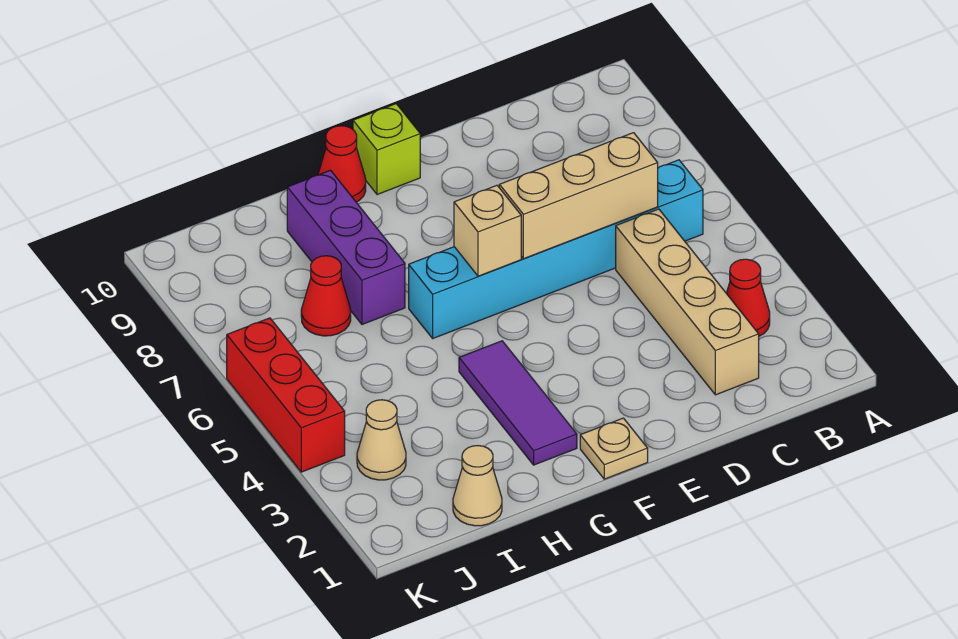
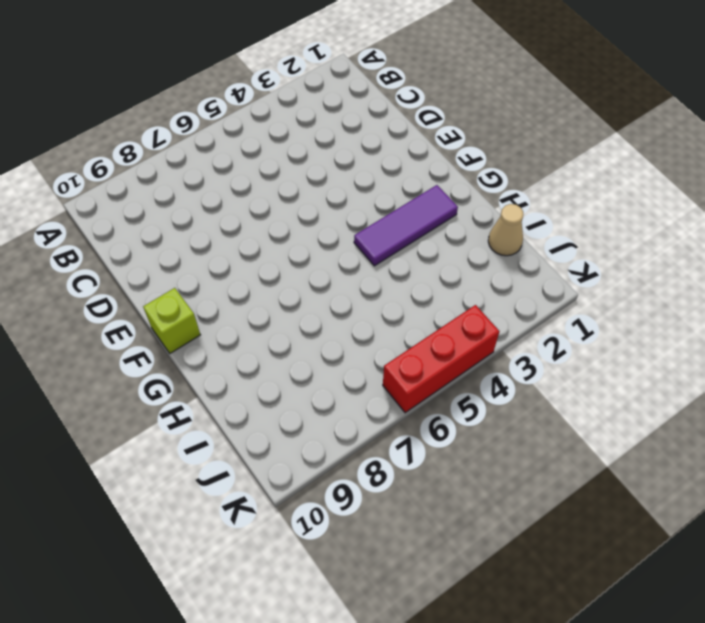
none -> red cone B3 level 1
none -> cyan brick B6:G6 level 1
none -> tan brick C2:C5 level 1

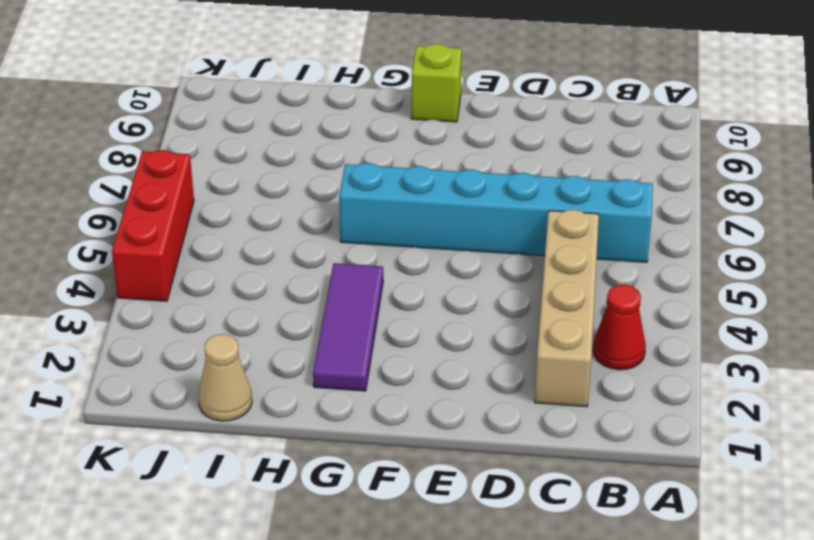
none -> tan plate F1 level 1
none -> red cone G10 level 1
none -> purple brick H7:H9 level 1

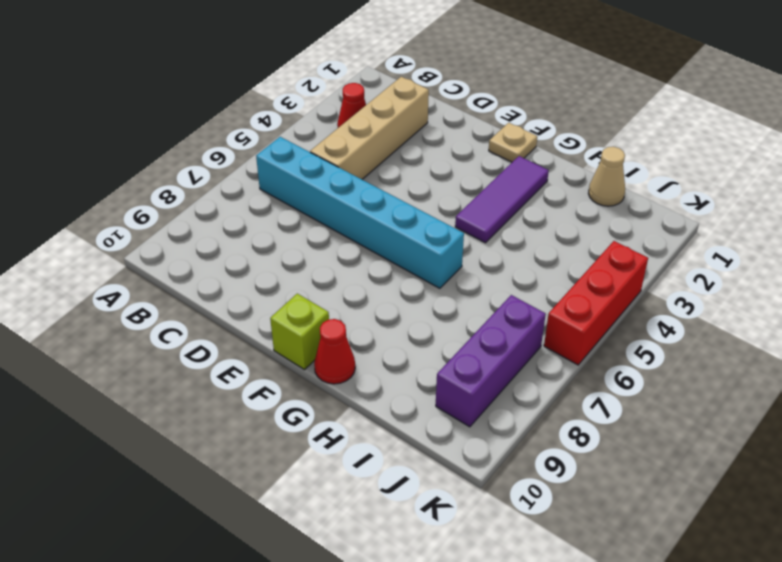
purple brick J7:J9 level 1 -> purple brick H7:H9 level 1
none -> red cone I7 level 1
none -> tan cone J3 level 1
none -> tan brick C6:E6 level 2

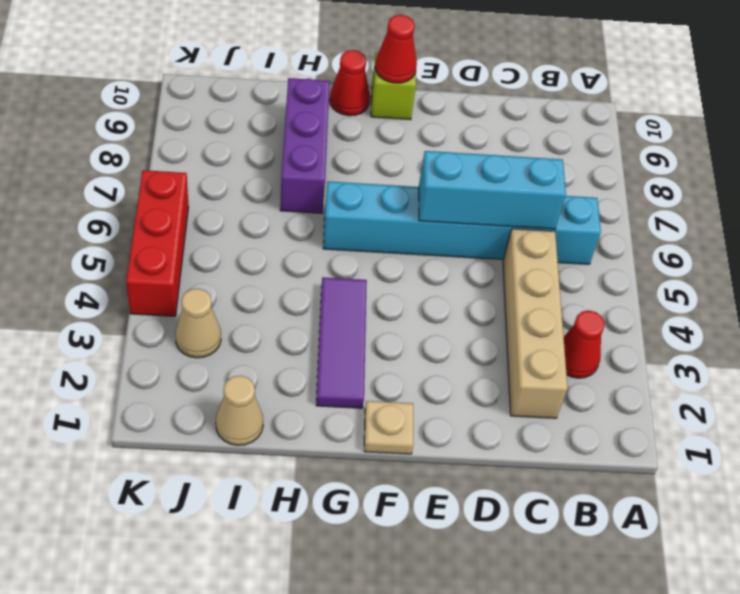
cyan brick C6:E6 level 2 -> tan brick C6:E6 level 2
red cone F10 level 2 -> red cone I7 level 1
none -> tan brick F6 level 2

